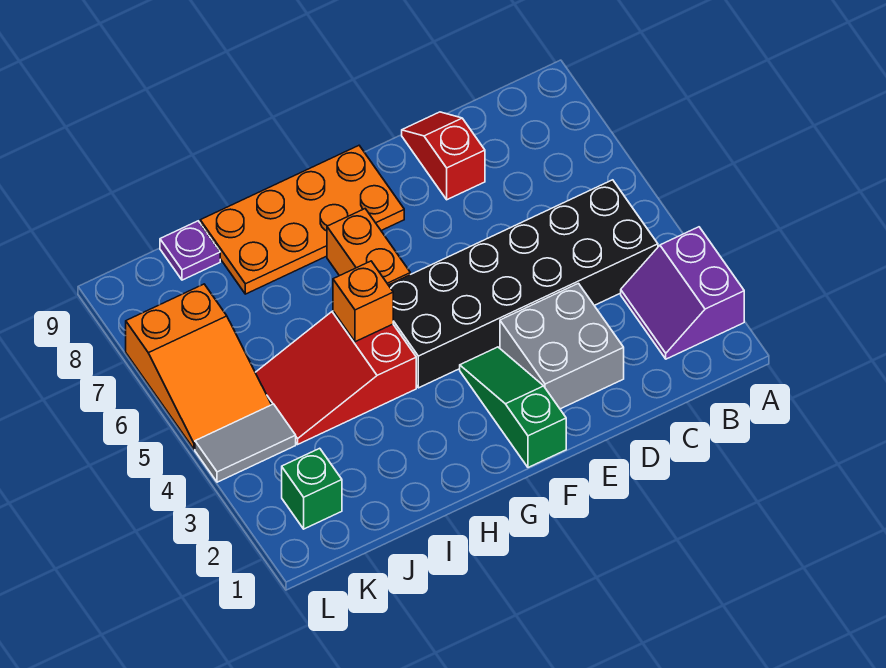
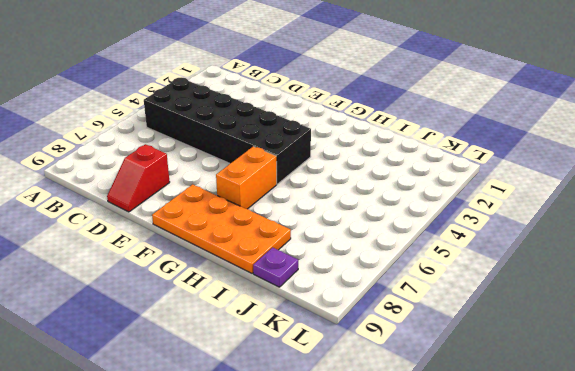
none -> purple slope A2:B3 level 1 top A
none -> grey brick D2:E3 level 1
none -> green slope F1:F3 level 1 top 1

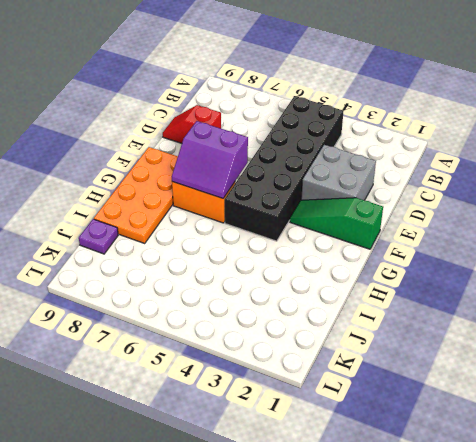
purple slope F6:G7 level 2 top F -> purple slope A2:B3 level 1 top A
none -> red slope H4:J5 level 1 top H
none -> green brick K2 level 1
none -> grey tile K4:L4 level 1

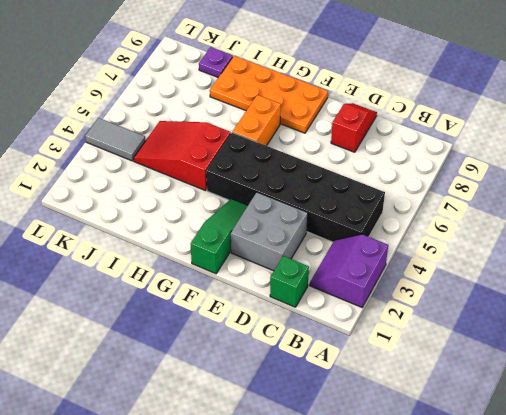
green brick C1 level 1 -> green brick K2 level 1
none -> orange slope K5:L7 level 1 top 7
none -> orange brick H5 level 2

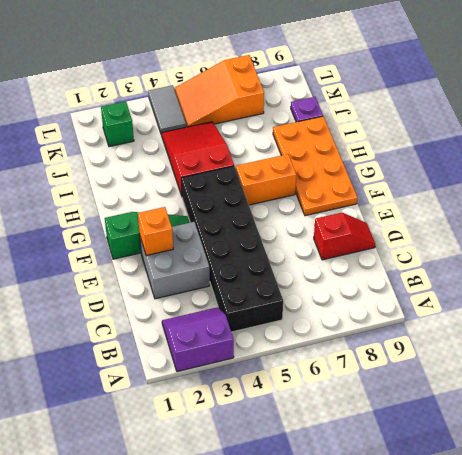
orange brick E2 level 2 -> orange brick H5 level 2

